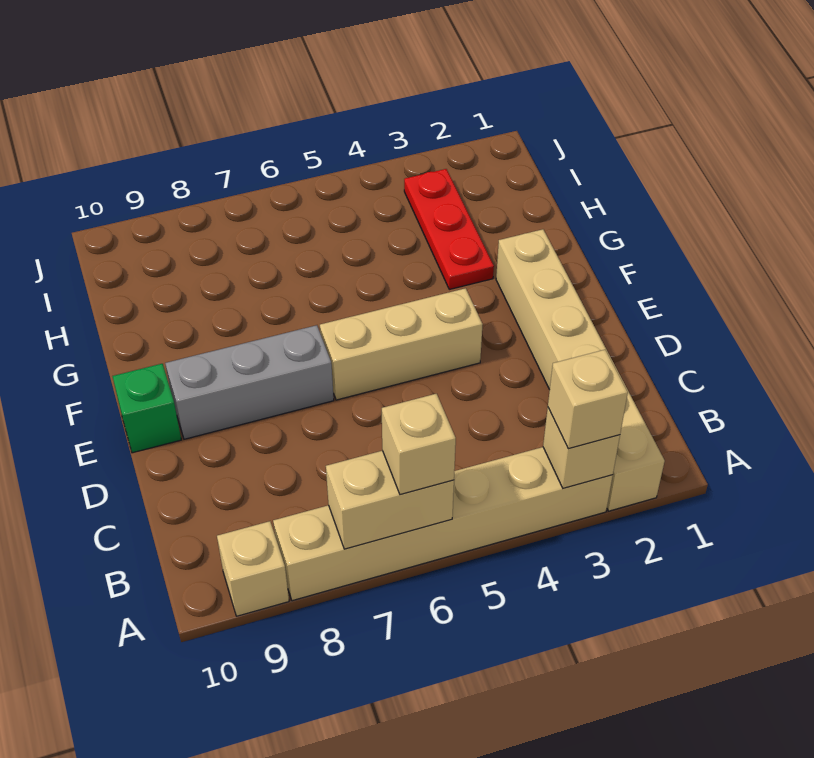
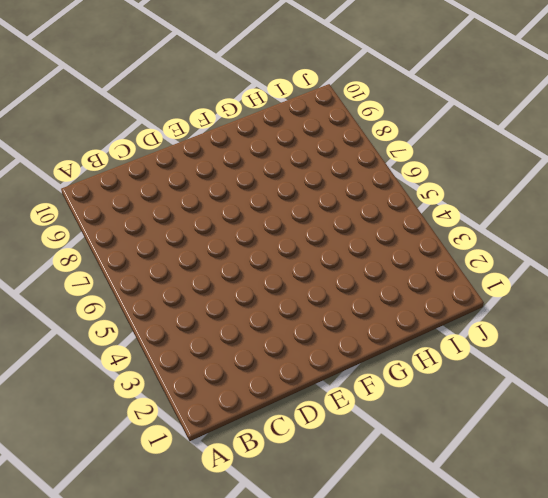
none -> tan brick A2:F2 level 1
none -> tan brick A3:A8 level 1

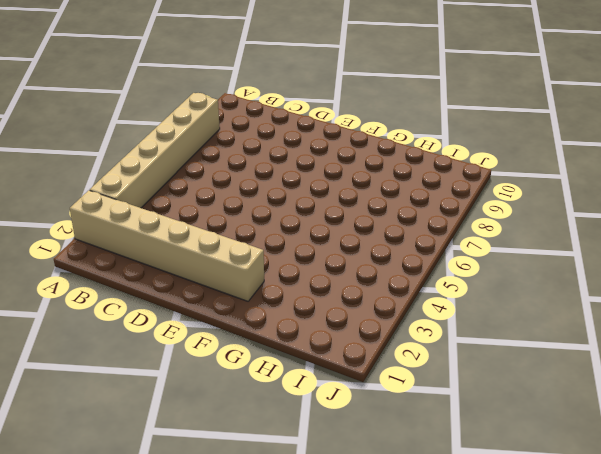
none -> tan brick A9 level 1
none -> tan brick E4:E6 level 1

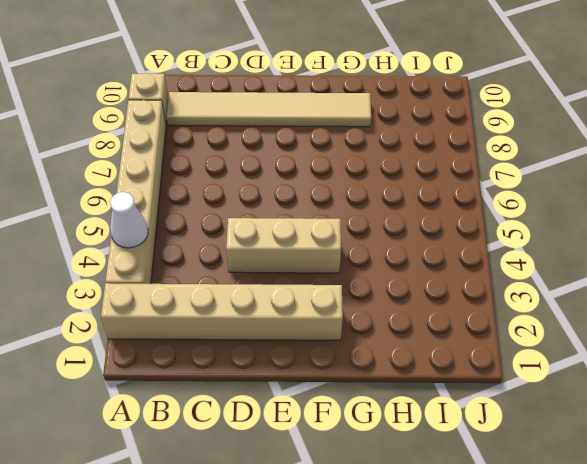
white cone A4 level 2 -> none
tan tile B9:G9 level 1 -> grey brick E7:E9 level 1
tan brick D4:F4 level 1 -> tan brick E4:E6 level 1
none -> green brick E10 level 1
none -> red plate G3:I3 level 1

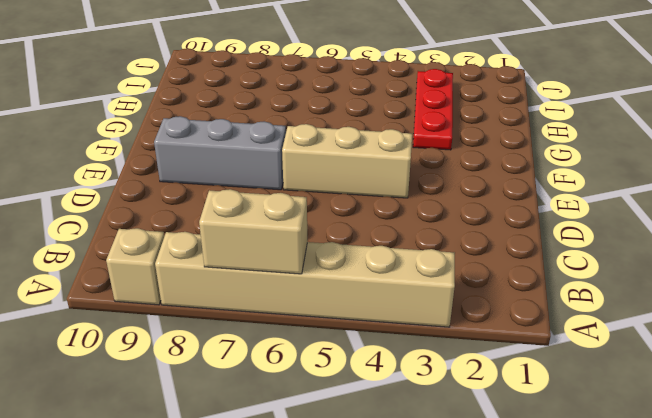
none -> tan brick A2:F2 level 1
none -> green brick E10 level 1

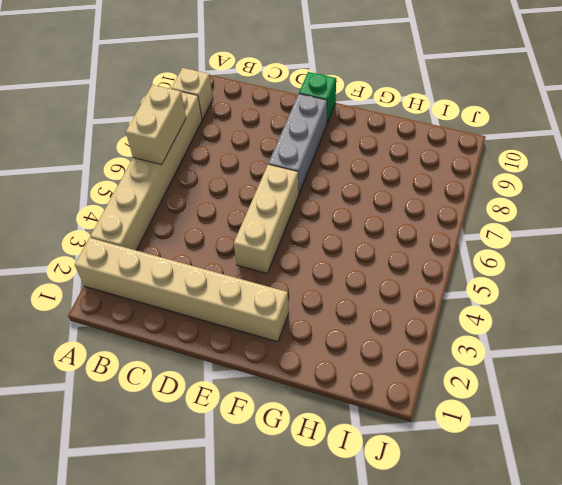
none -> red plate G3:I3 level 1
none -> tan brick A3 level 2

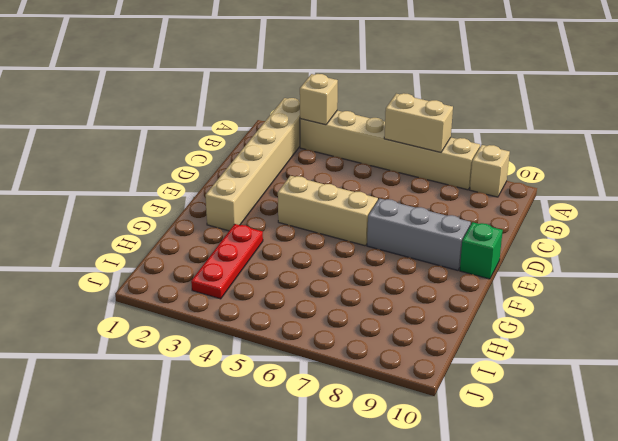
none -> tan brick A3 level 3
none -> tan brick A6 level 3

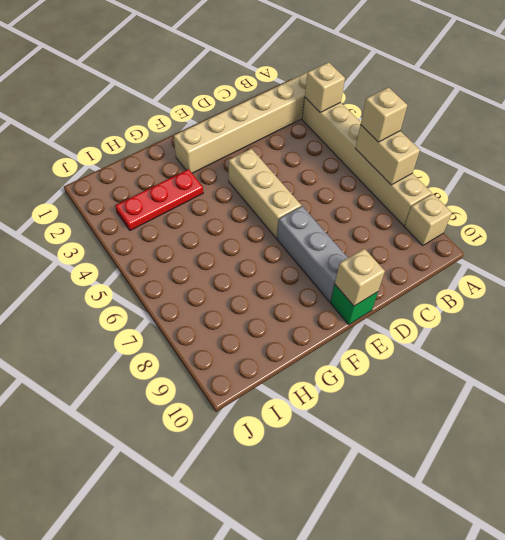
tan brick E10 level 2 -> tan brick A3 level 3

